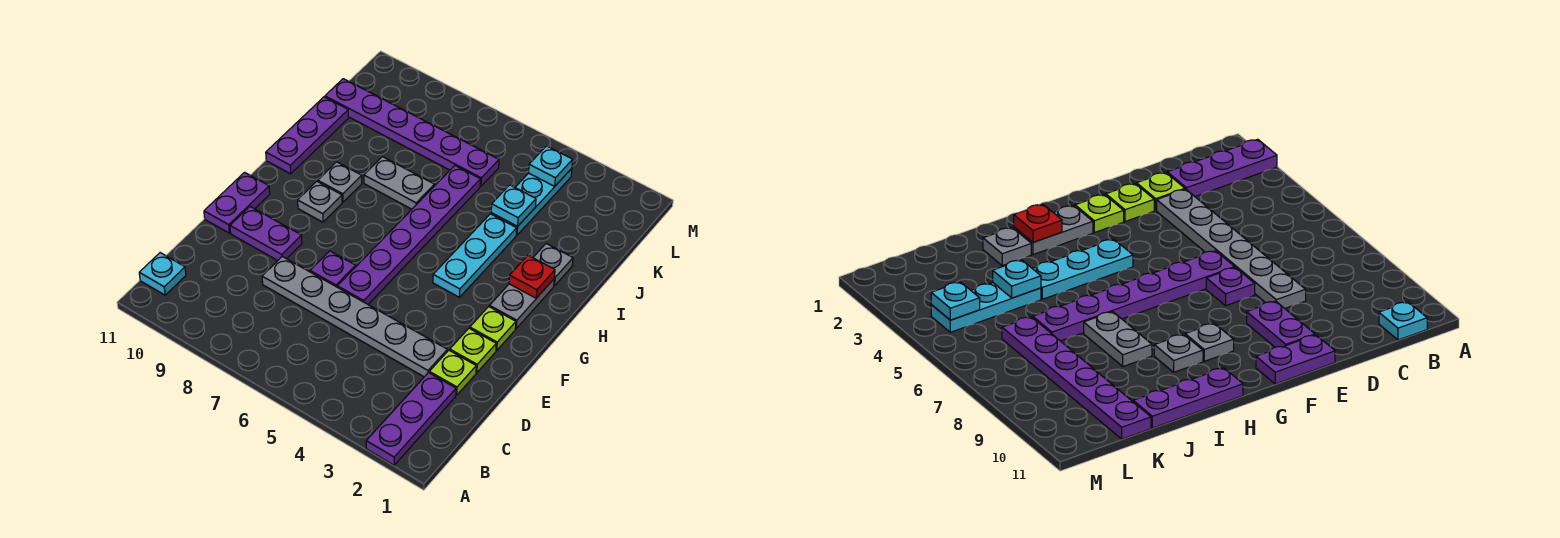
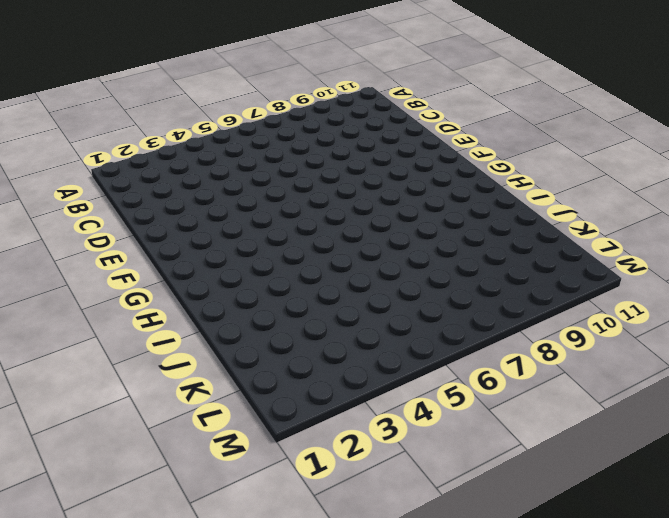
none -> purple plate A2:C2 level 1
none -> cyan plate B11 level 1
none -> lime plate D2 level 1

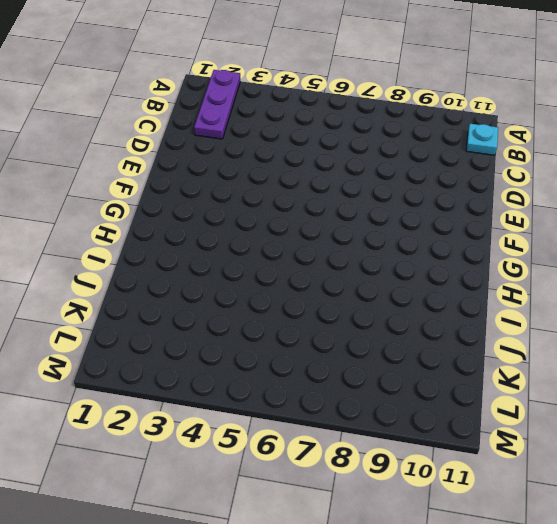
none -> lime plate D2 level 1
none -> grey plate D3:D8 level 1
none -> lime plate E2 level 1

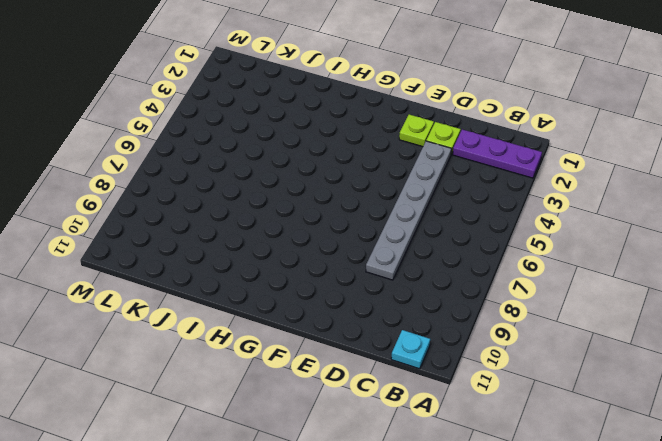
none -> purple plate E6:J6 level 1
none -> purple plate E7 level 1
none -> purple plate E9:E10 level 1

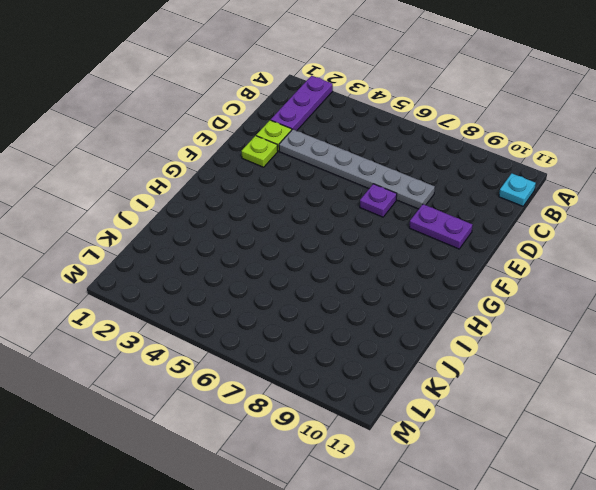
none -> purple plate E6:J6 level 1
none -> purple plate E11:F11 level 1
none -> lime plate F2 level 1

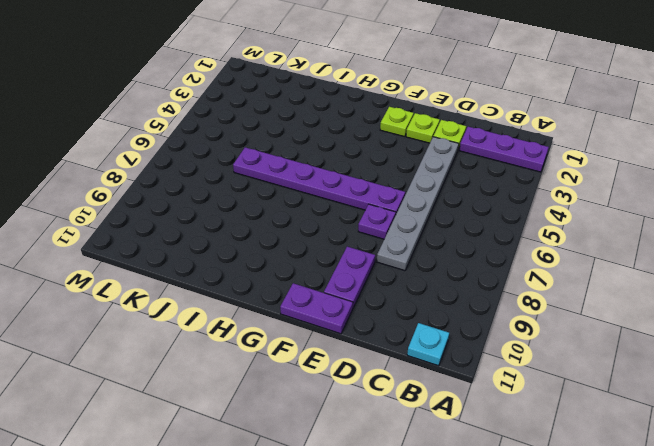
none -> grey plate G2:H2 level 1
none -> cyan plate G4:I4 level 1
none -> grey plate G9 level 1

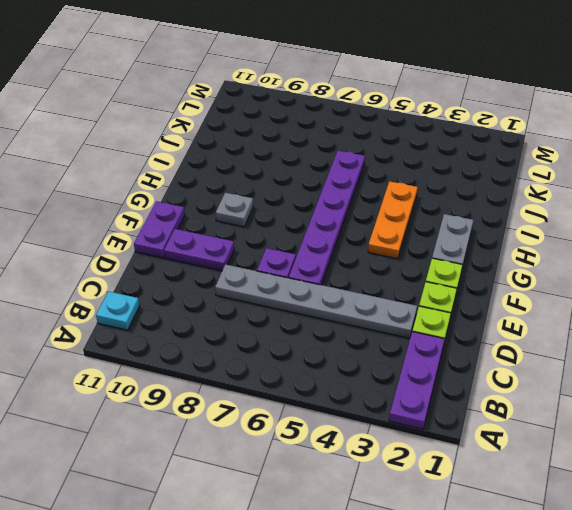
orange plate G4:I4 level 1 -> cyan plate G4:I4 level 1
none -> grey plate H9 level 1
none -> purple plate H11:J11 level 1
none -> grey plate I2 level 1

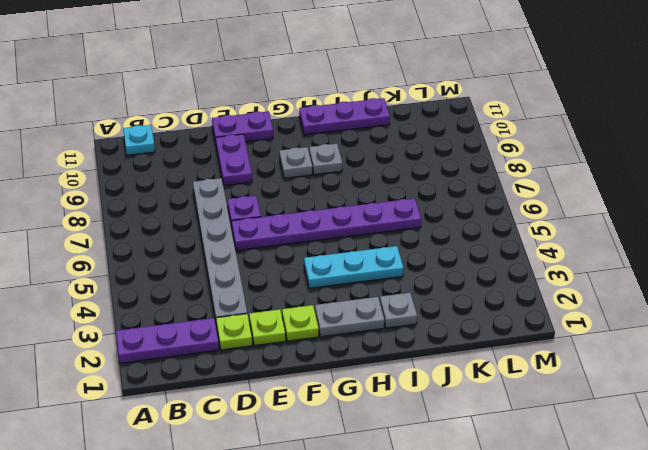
none -> grey plate I7:I8 level 1
none -> cyan plate J4:L4 level 1
none -> purple plate K6:K11 level 1

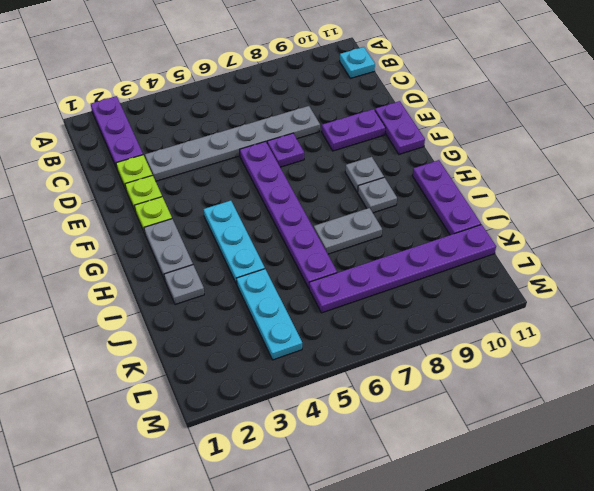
none -> red plate H2 level 2
none -> cyan plate J4 level 2
none -> cyan plate L4 level 2

